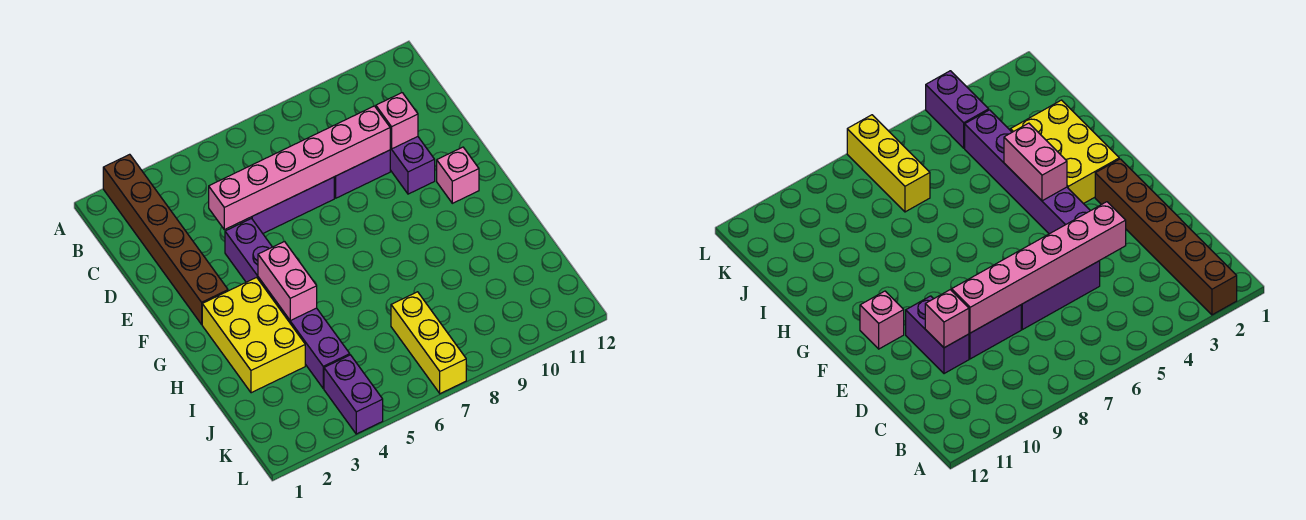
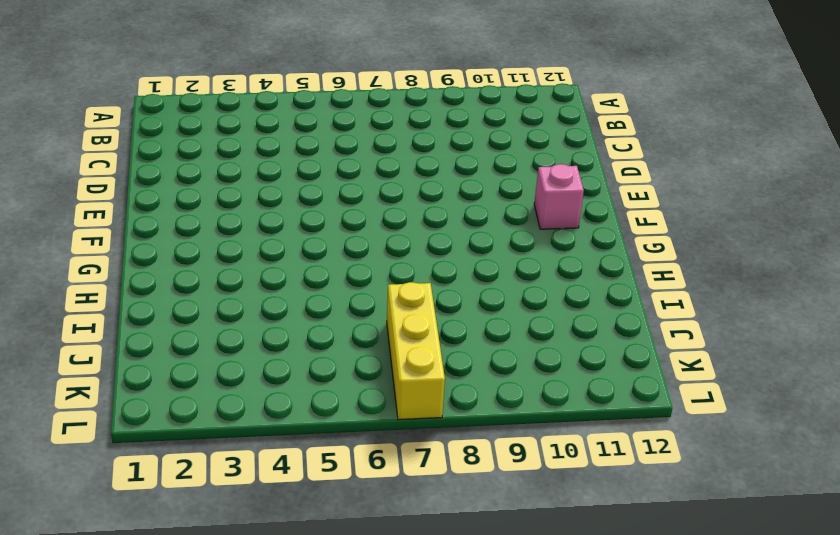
none -> brown brick A2:F2 level 1
none -> purple brick D5:D7 level 1
none -> purple brick D8:D9 level 1

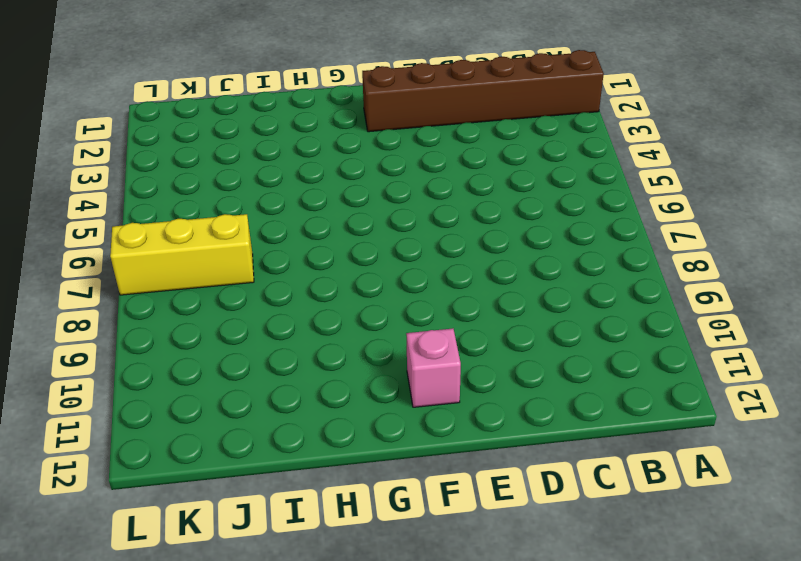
none -> purple brick D5:D7 level 1
none -> purple brick D8:D9 level 1
none -> purple brick D10:E10 level 1

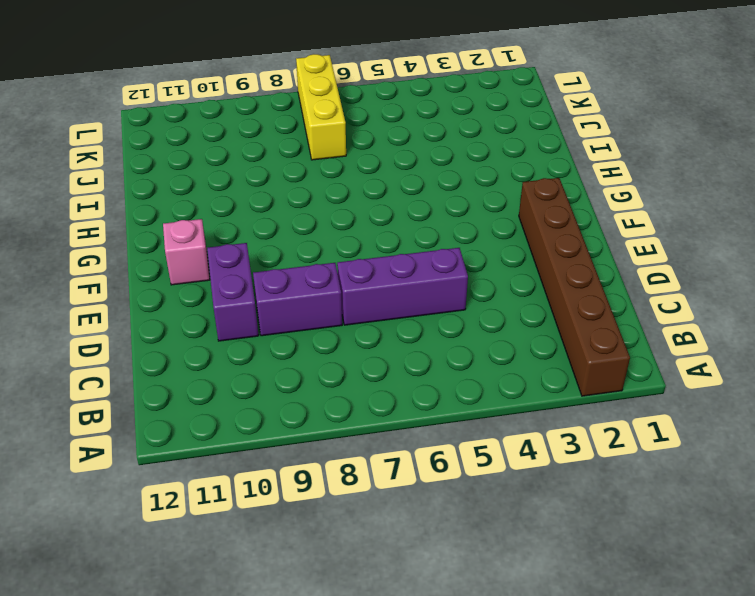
none -> purple brick E4:J4 level 1
none -> yellow brick G2:I3 level 1
none -> purple brick K4:L4 level 1

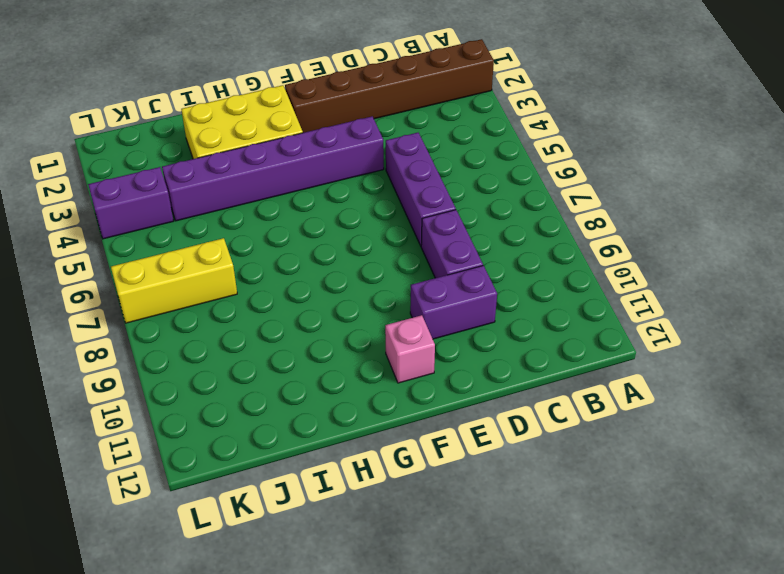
none -> pink brick D4:D9 level 2
none -> pink brick D10 level 2
none -> pink brick G4:H4 level 2

